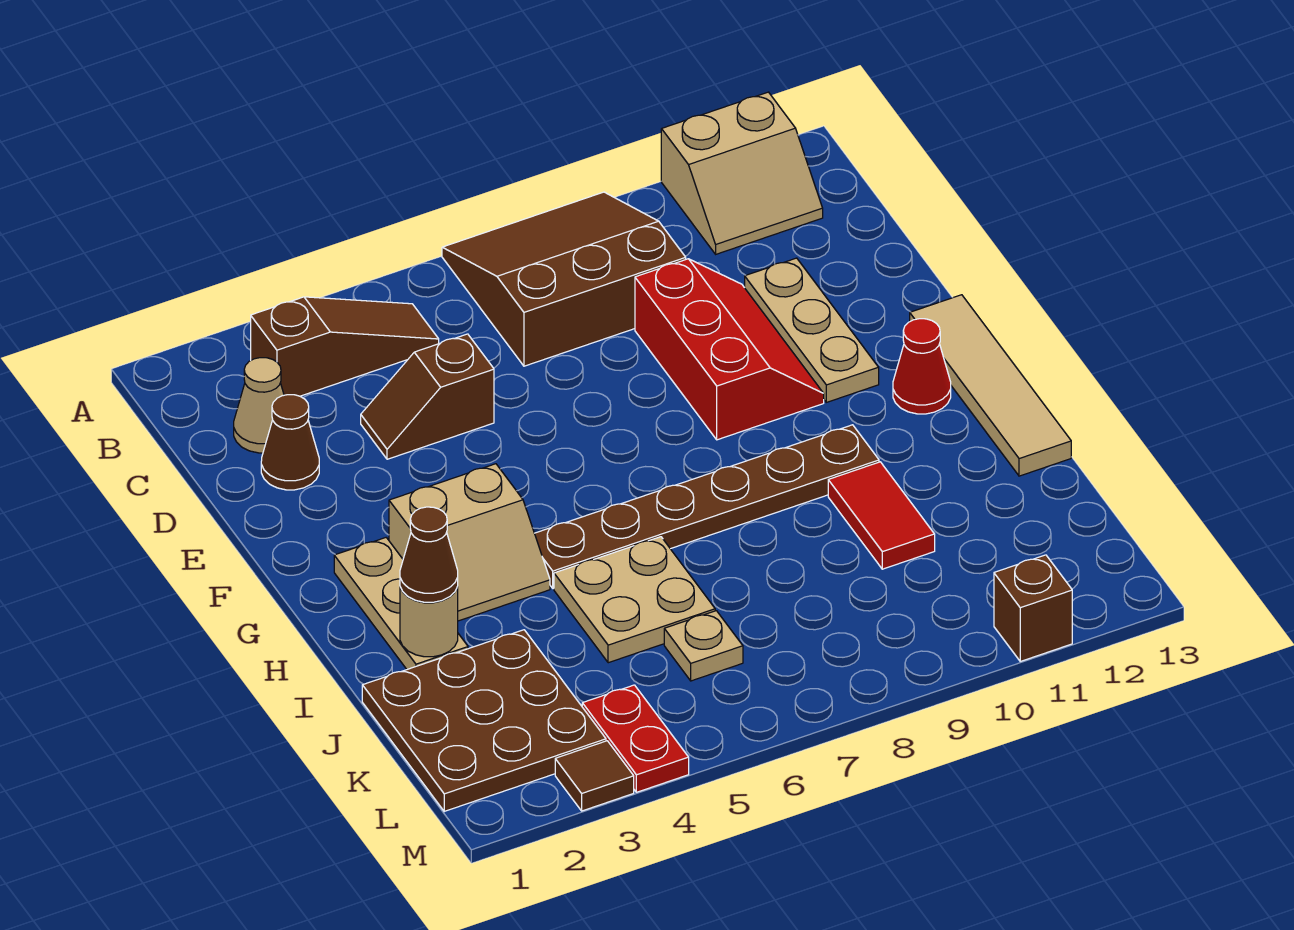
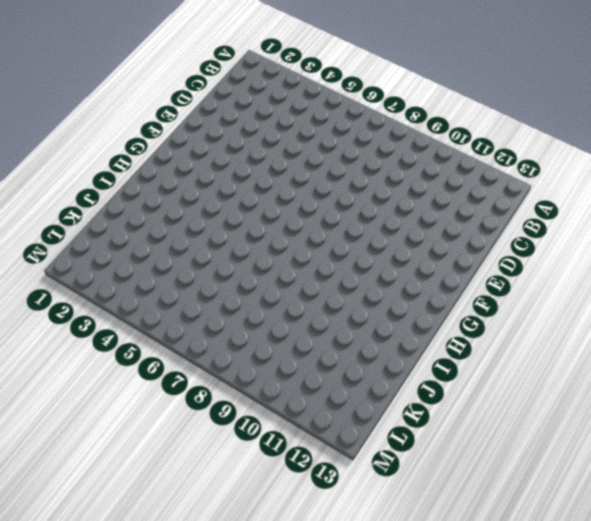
none -> brown slope A7:C9 level 1 top C
none -> tan slope A11:B12 level 1 top A
none -> brown slope B3:B5 level 1 top 3

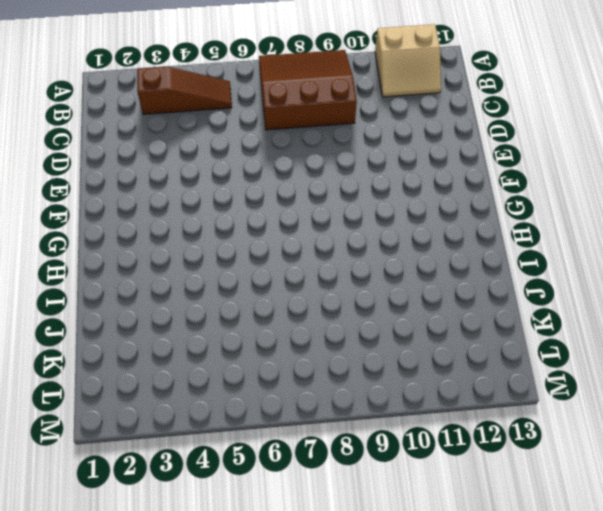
none -> tan cone C2 level 1
none -> brown cone D2 level 1
none -> brown slope D4:D5 level 1 top 5

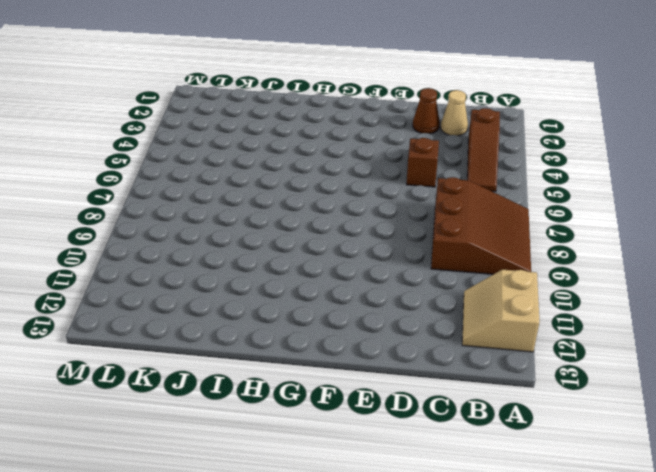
none -> red slope D9:F10 level 1 top 9
none -> tan plate D11:F11 level 1
none -> tan tile F13:I13 level 1

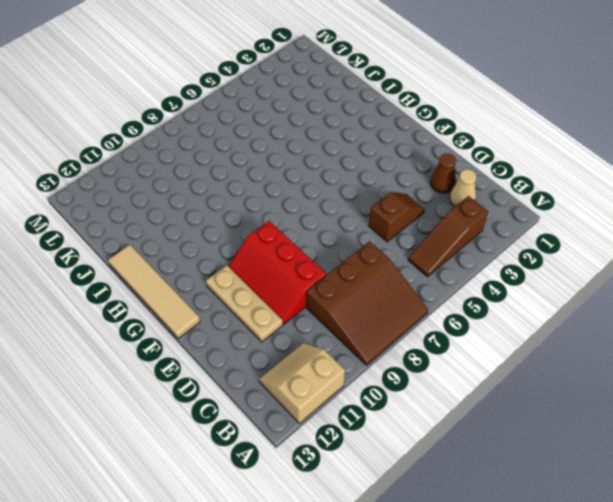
none -> tan plate G2:I2 level 1
none -> tan slope G3:H4 level 1 top G
none -> red cone G12 level 1

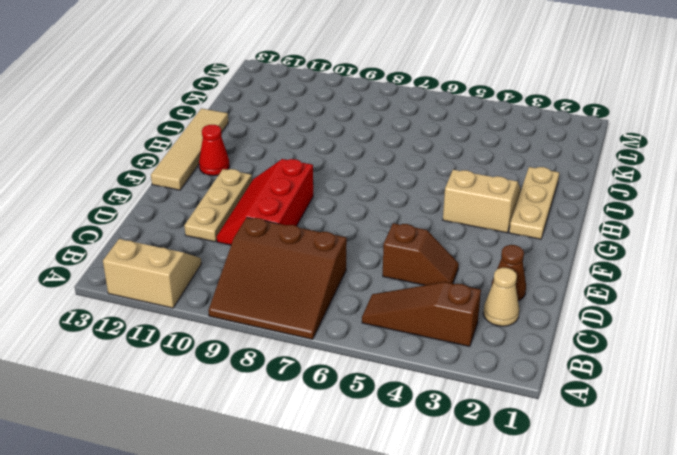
none -> brown plate H5:H10 level 1
none -> tan plate I5:J6 level 1
none -> red tile I10:J10 level 1

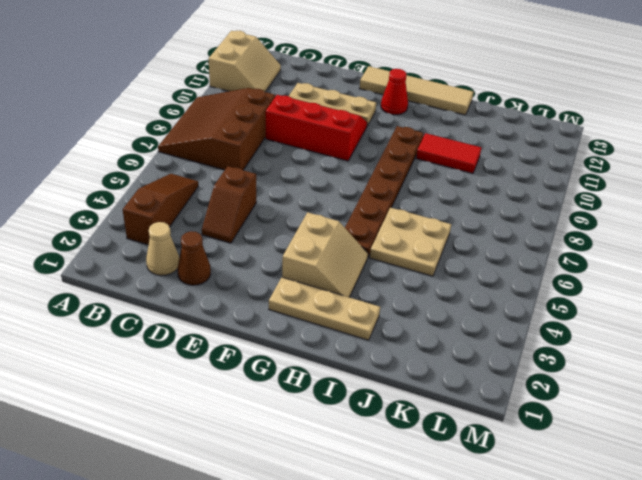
none -> brown plate J1:L3 level 1
none -> tan plate K6 level 1
none -> red plate L4:M4 level 1

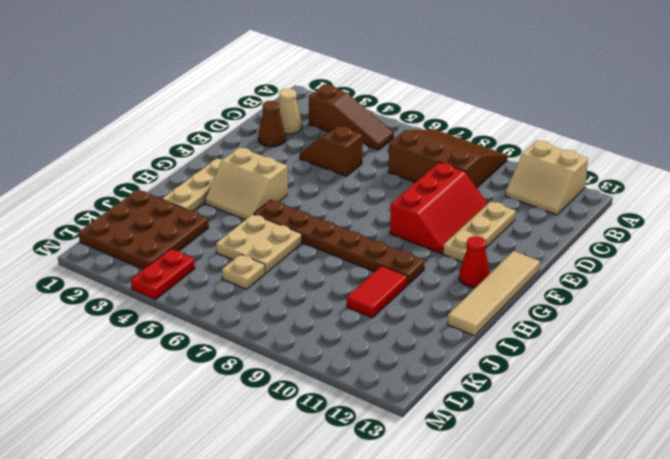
none -> brown tile M3 level 1
none -> brown brick M11 level 1
none -> tan round brick I2 level 2

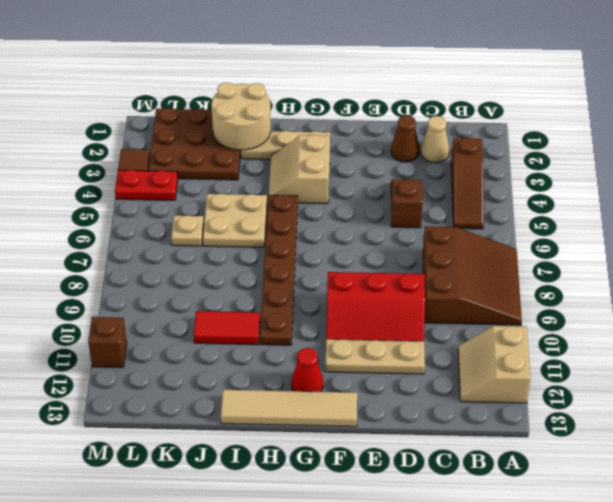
tan round brick I1:J2 level 2 -> tan round brick I2 level 2
none -> brown cone I2 level 3

